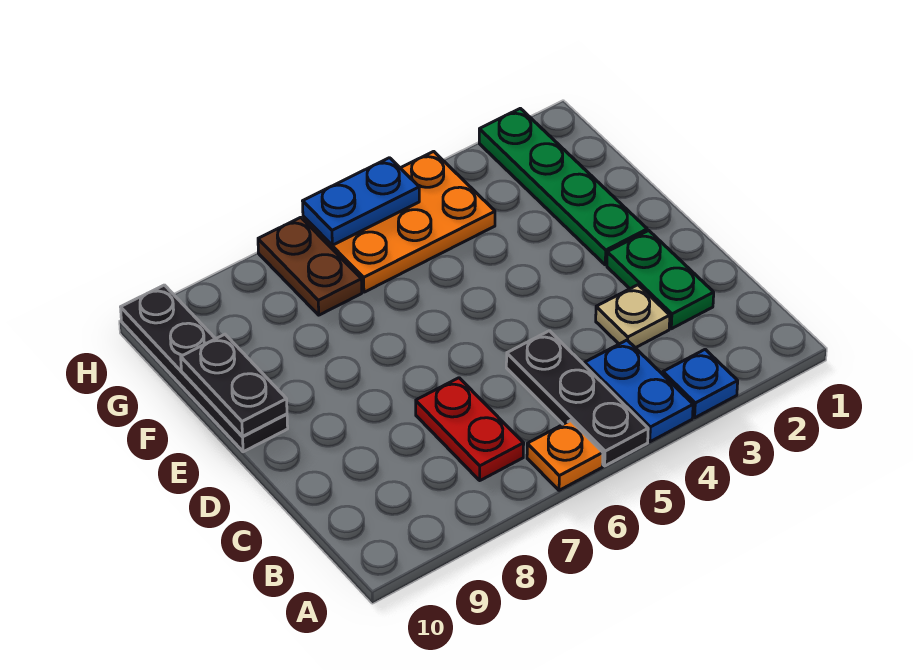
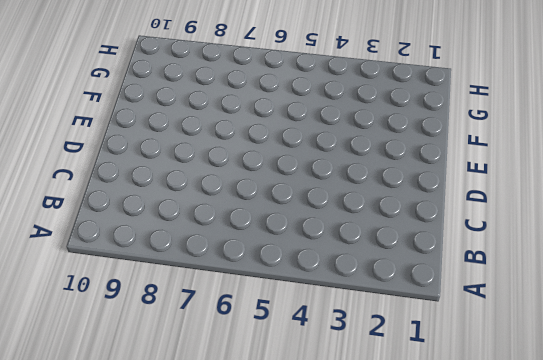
none -> blue plate A3 level 1
none -> blue plate A4:B4 level 1
none -> black plate A5:C5 level 1

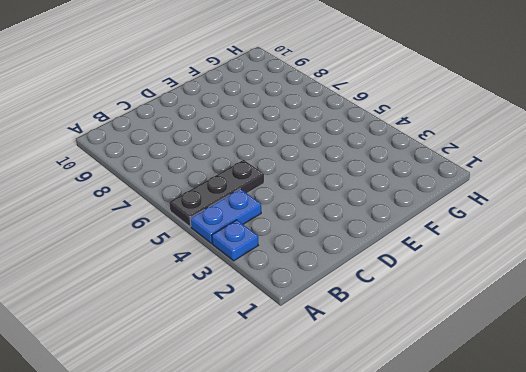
none -> orange plate A6 level 1
none -> red plate B7:C7 level 1
none -> green plate C2:D2 level 1

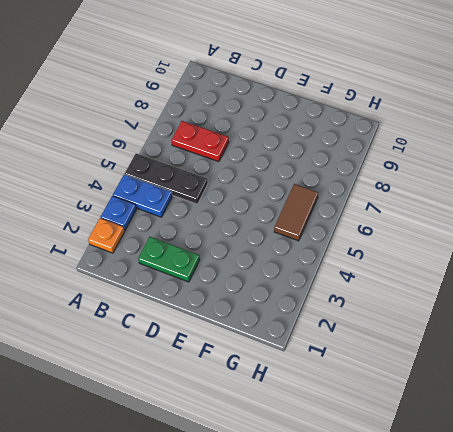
orange plate A2 level 1 -> orange plate A6 level 1
brown tile G5:G6 level 1 -> orange plate G4:H6 level 1
none -> tan plate C3 level 1
none -> green plate E2:H2 level 1
none -> black plate E10:H10 level 1

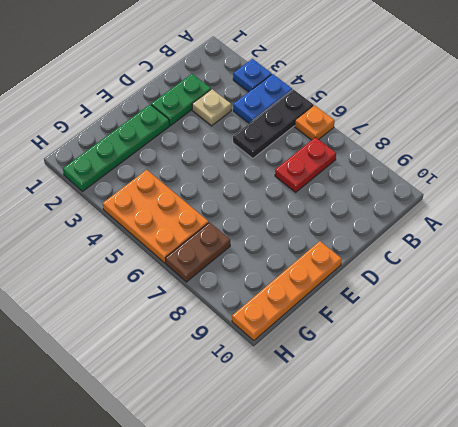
orange plate E10:H10 level 1 -> black plate E10:H10 level 1
none -> black plate E10:F10 level 2
none -> blue plate H5:H6 level 2

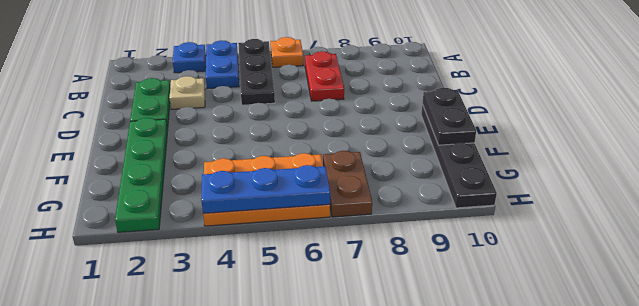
blue plate H4:H6 level 2 -> blue plate H5:H6 level 2

